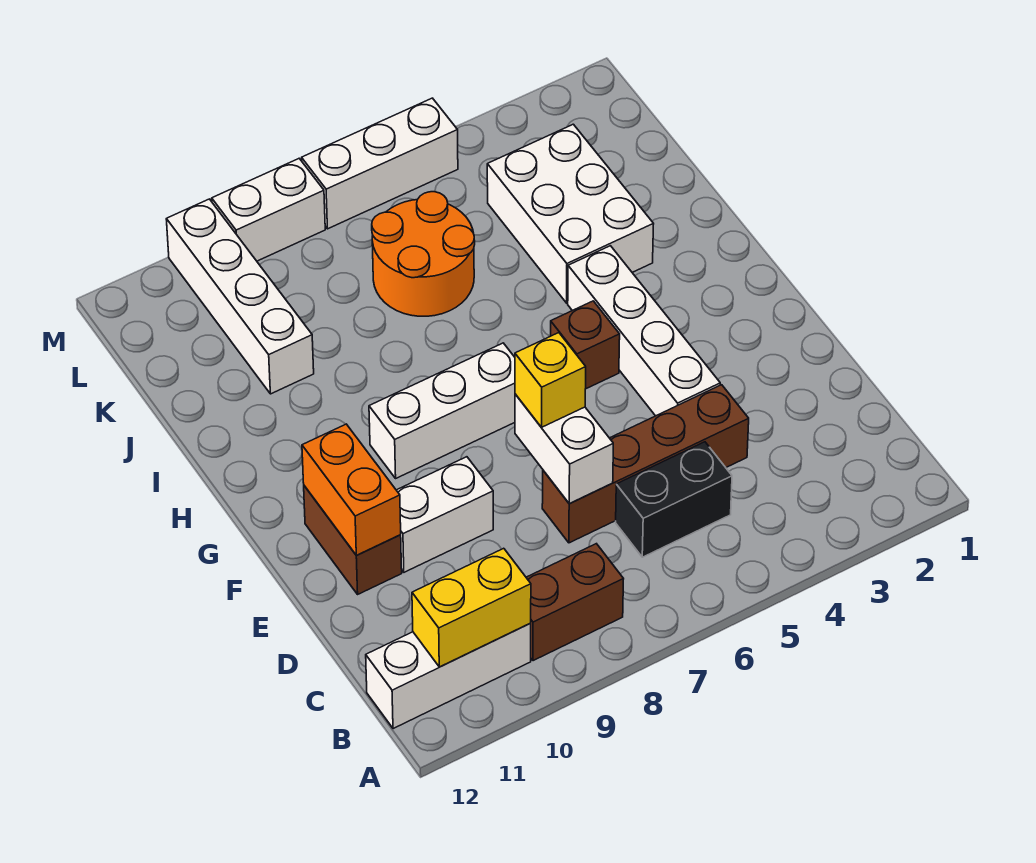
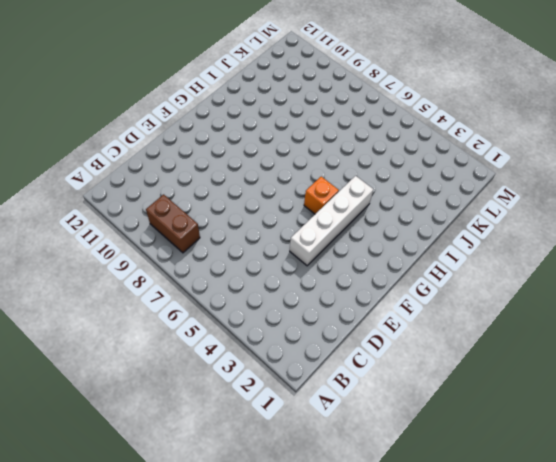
orange brick G5 level 1 -> brown brick G5 level 1
none -> white brick B10:B12 level 1
none -> black brick C5:C6 level 1
none -> brown brick D4:D7 level 1

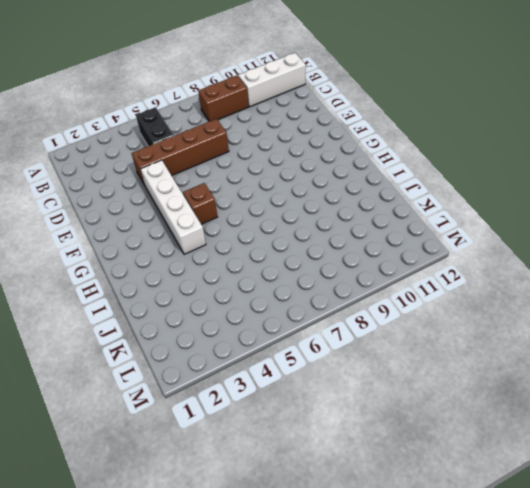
black brick B5:C5 level 1 -> black brick C5:C6 level 1
none -> white brick E9:E10 level 1
none -> brown brick E11:F11 level 1
none -> white brick G7:G9 level 1

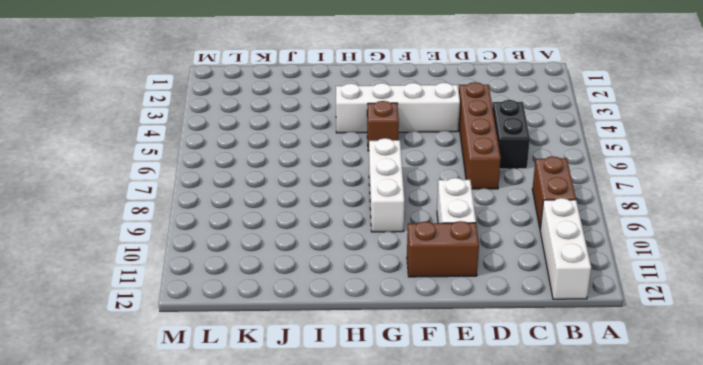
none -> white brick I3:K4 level 1
none -> orange round brick J6:K7 level 1
none -> white brick J10:M10 level 1

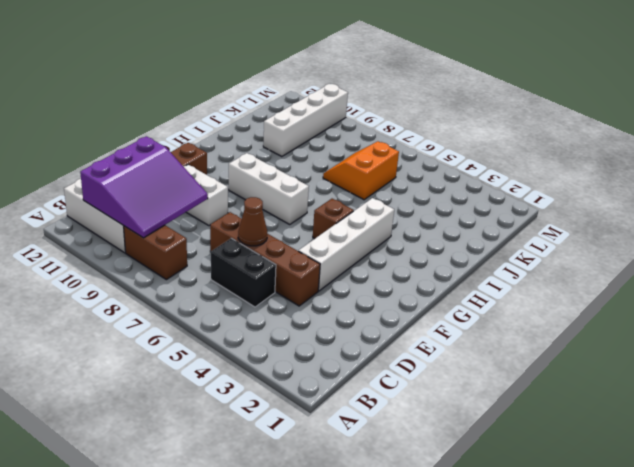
purple slope B9:D11 level 2 top 11 -> yellow brick B10:B11 level 2
brown cone D6 level 2 -> none
orange slope J6:K7 level 1 top 6 -> orange round brick J6:K7 level 1
none -> white brick I3:K4 level 1
none -> white brick M5:M7 level 1
none -> white brick M8:M9 level 1

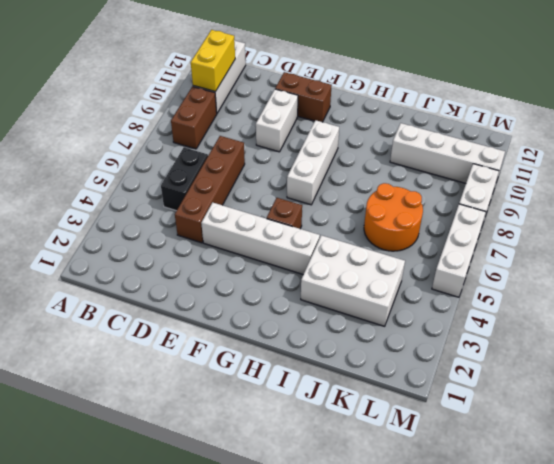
none -> white brick D7:E7 level 2
none -> orange brick E11:F11 level 2
none -> yellow brick E7 level 3

